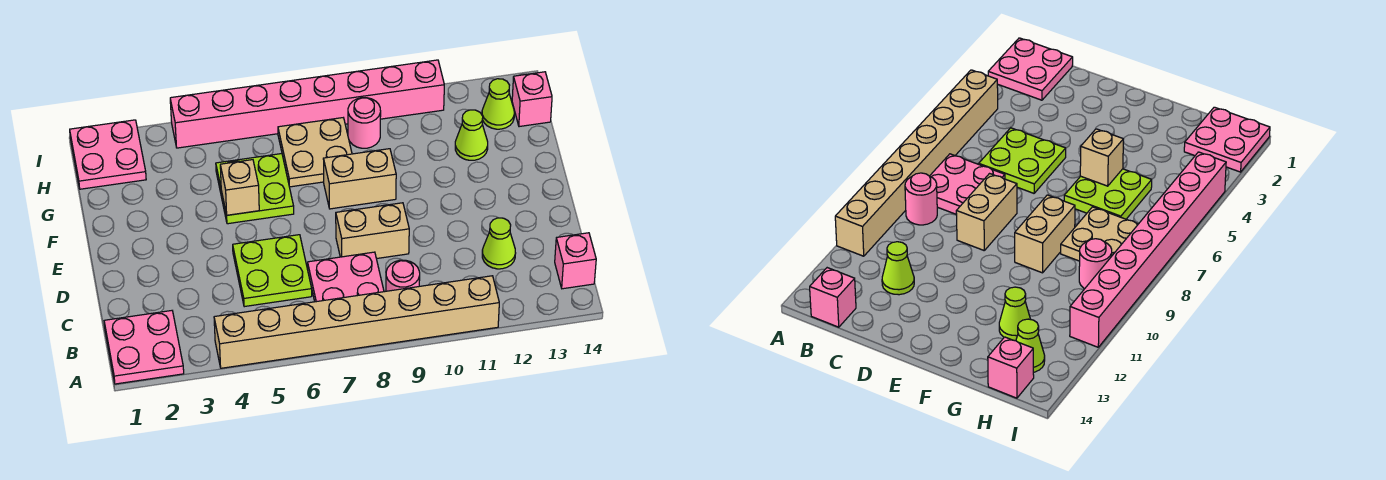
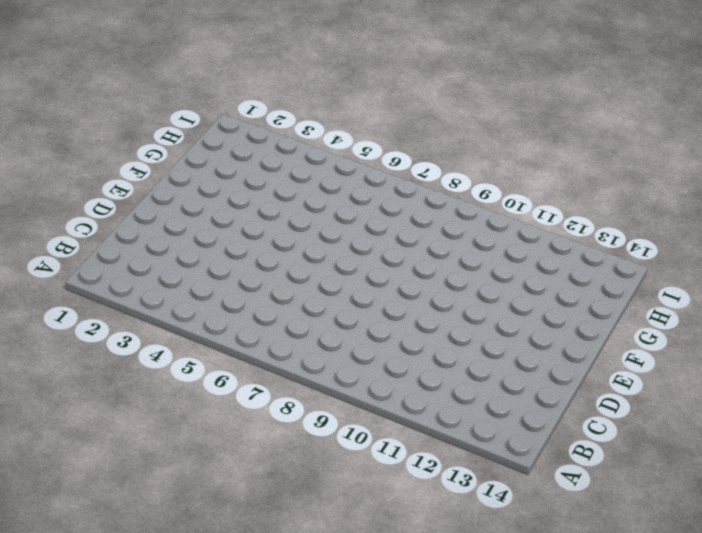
none -> pink plate A1:B2 level 1
none -> tan brick A4:A11 level 1
none -> pink plate B7:C8 level 1

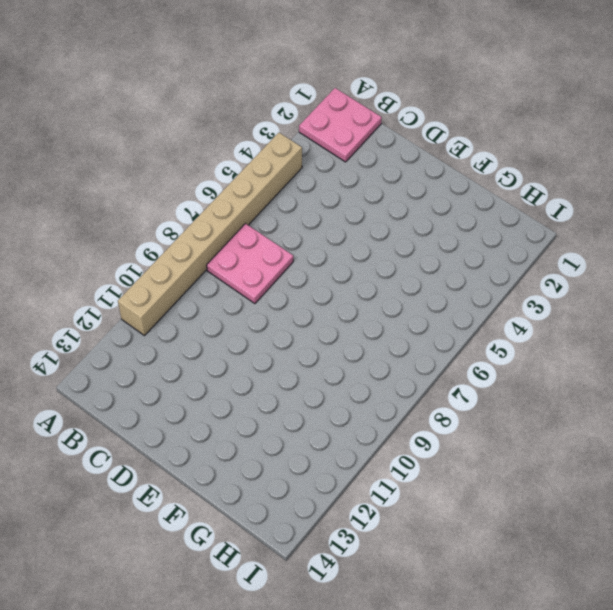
none -> pink round brick B9 level 1
none -> pink brick B14 level 1
none -> lime plate C5:D6 level 1

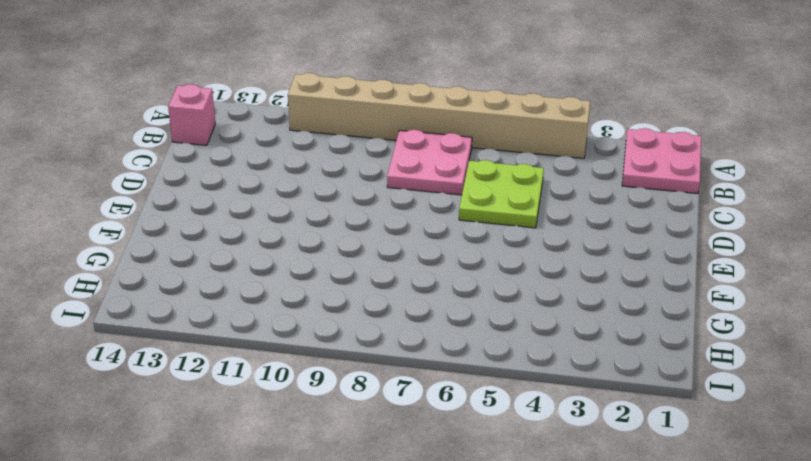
none -> pink round brick B9 level 1
none -> lime cone C12 level 1
none -> tan brick D8:D9 level 1

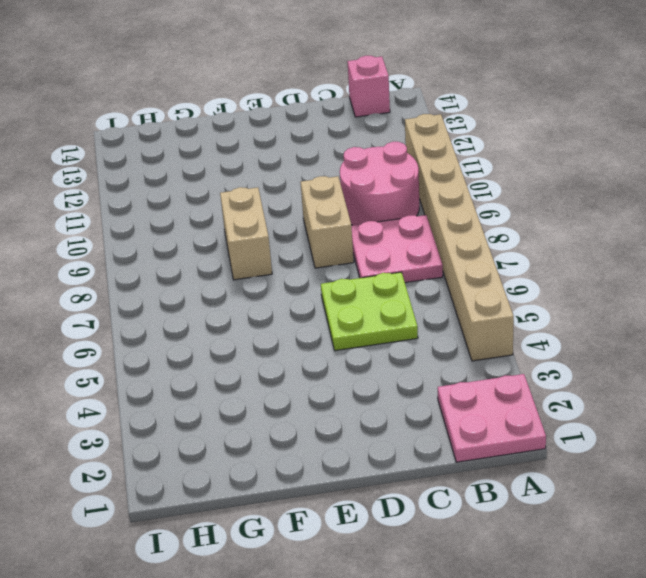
pink round brick B9:C10 level 1 -> pink round brick B9 level 1
none -> lime cone C12 level 1
none -> lime plate F5:G6 level 1
none -> tan plate G7:H8 level 1

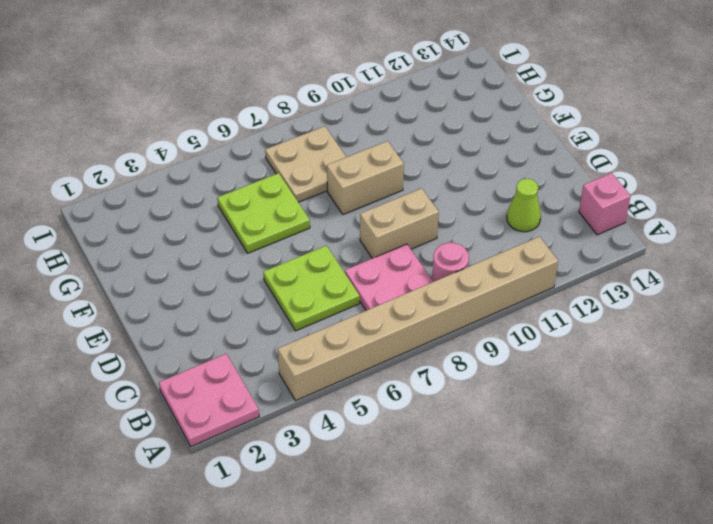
none -> lime cone G12 level 1
none -> pink plate H1:I2 level 1
none -> pink round brick H9 level 1

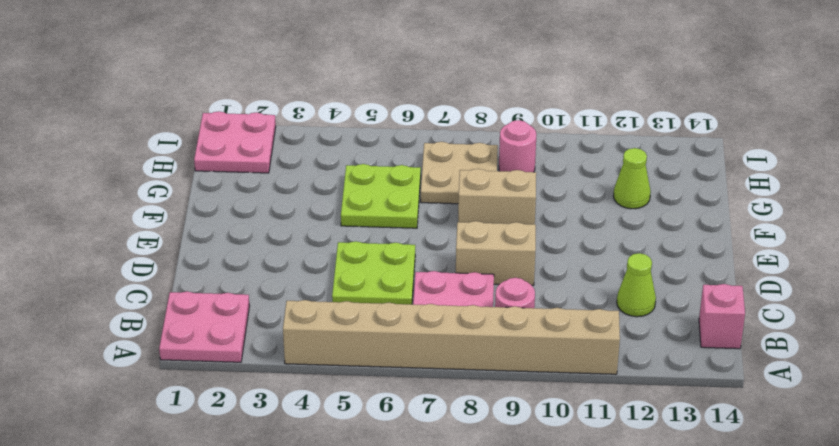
none -> lime cone H13 level 1
none -> pink brick H14 level 1
none -> pink brick I4:I11 level 1

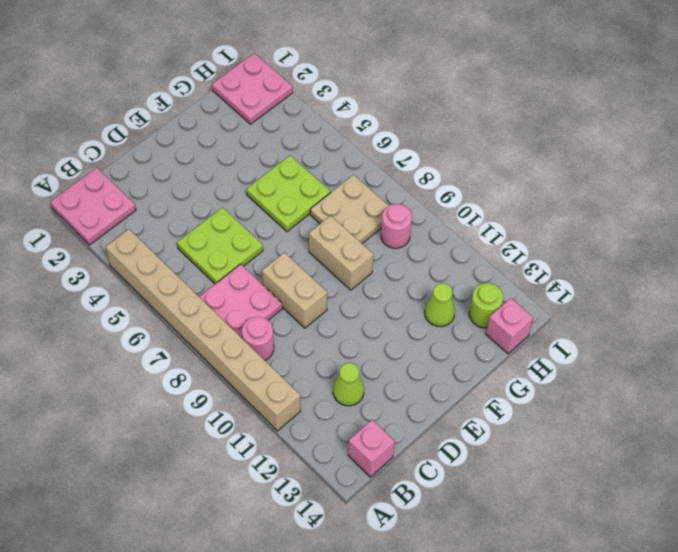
lime round brick H13 level 1 -> lime cone H13 level 1
none -> pink brick I4:I11 level 1
none -> tan brick F5 level 2

